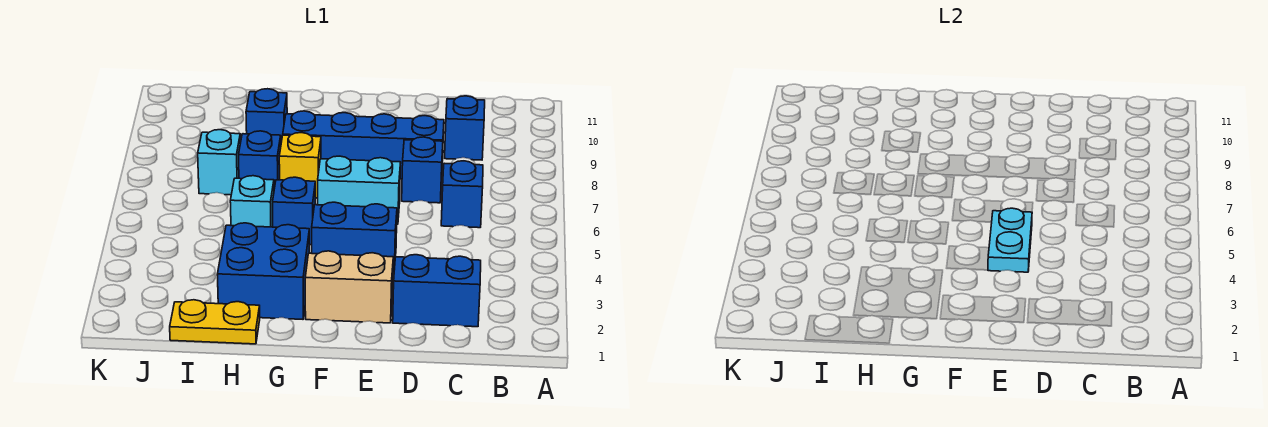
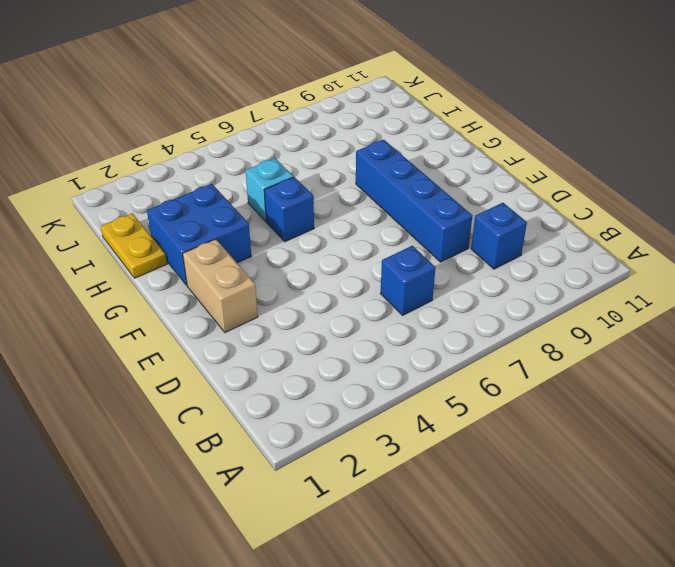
none -> blue brick C2:D2 level 1
none -> blue brick D7 level 1
none -> blue brick E4:F4 level 1

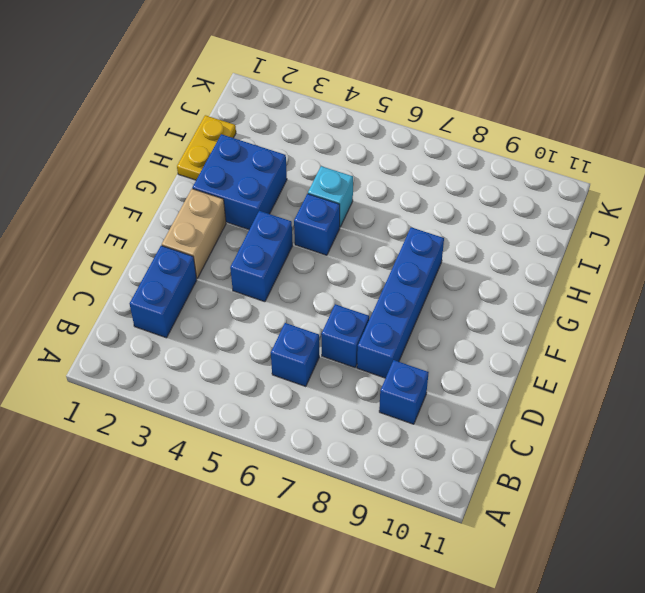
none -> cyan brick E6:F6 level 1
none -> yellow brick G7 level 1
none -> blue brick H7 level 1

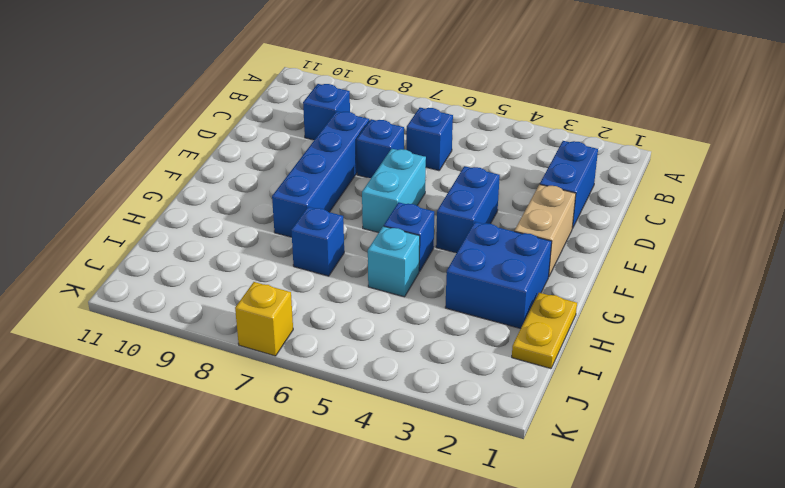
yellow brick K7 level 1 -> yellow brick G7 level 1
none -> blue brick H9 level 1
none -> cyan brick I7 level 1
none -> cyan plate E4:E5 level 2

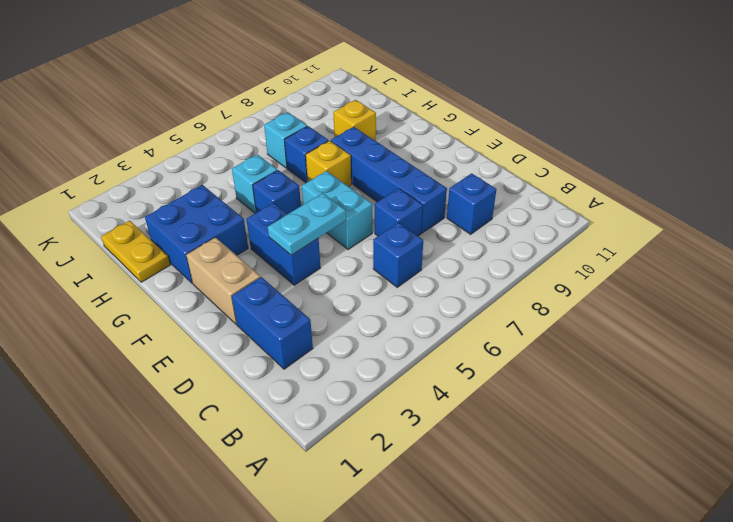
yellow brick H9 level 1 -> blue brick H9 level 1

